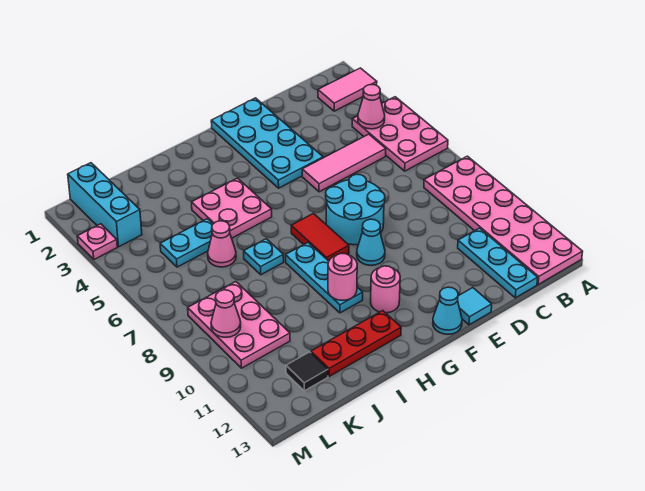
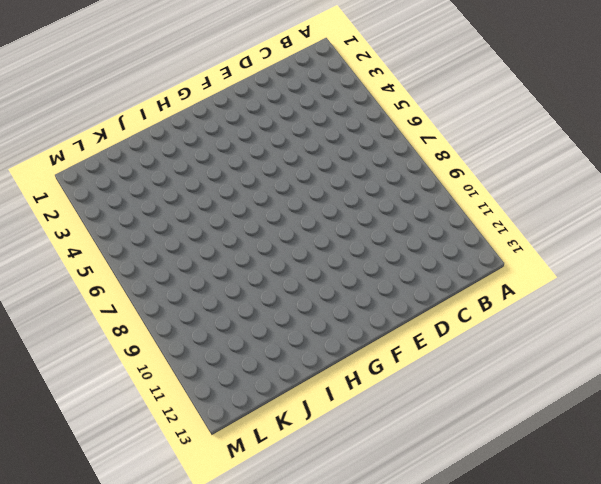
none -> pink tile A2:B2 level 1
none -> pink plate A4:B6 level 1
none -> pink plate A8:B13 level 1

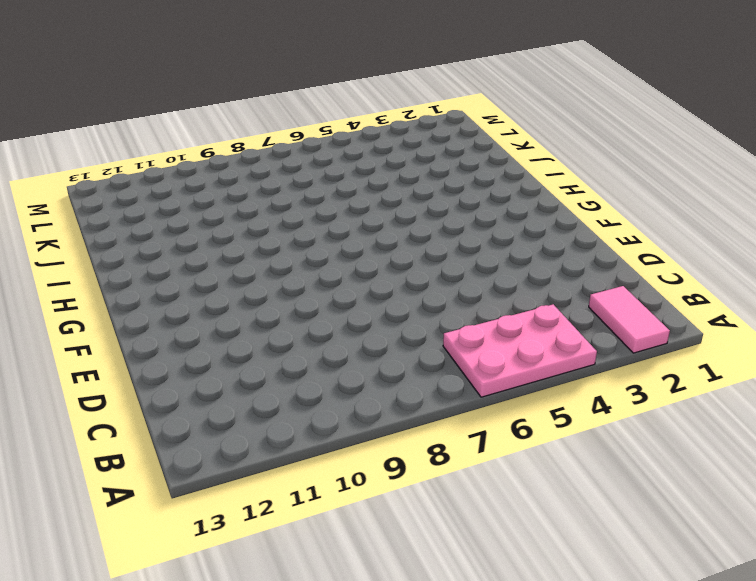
none -> pink plate A8:B13 level 1
none -> pink tile C5:E5 level 1
none -> cyan plate C11:C13 level 1

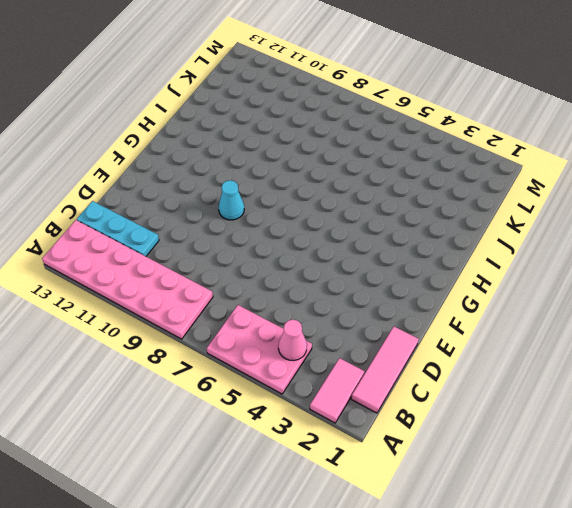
pink tile B1:D1 level 1 -> pink tile C5:E5 level 1
none -> cyan plate E1:F4 level 1
none -> cyan round brick E7:F8 level 1
none -> cyan tile E13 level 1

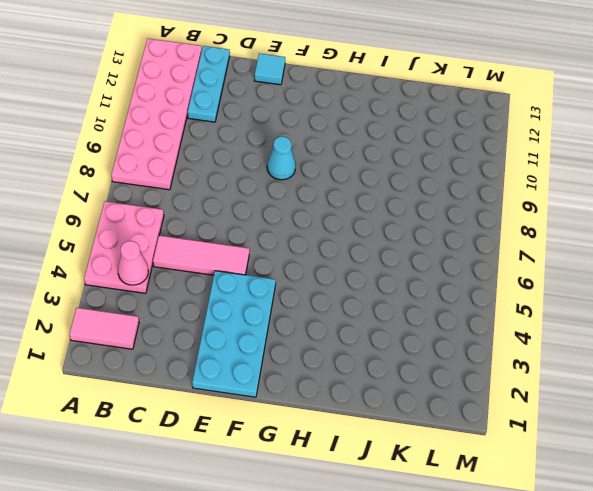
none -> cyan round brick E7:F8 level 1
none -> cyan cone F13 level 1
none -> red tile G7:G8 level 1

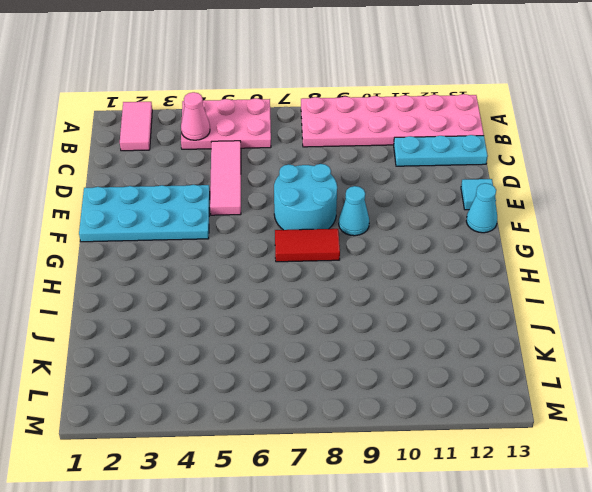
none -> pink round brick G11 level 1
none -> pink plate H4:I5 level 1
none -> cyan plate H8:H10 level 1

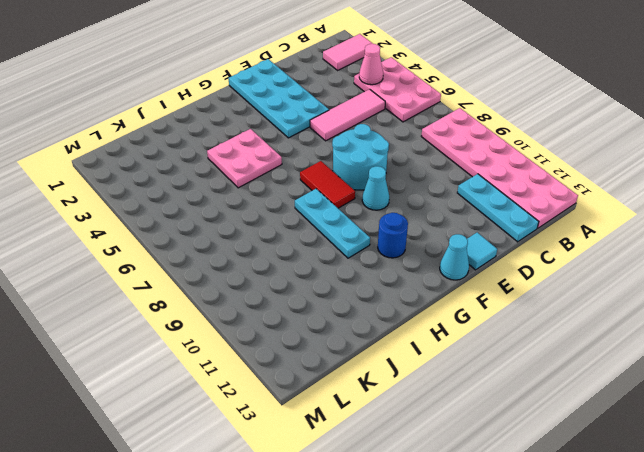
blue round brick G11 level 1 -> pink round brick G11 level 1
none -> red plate H12:J12 level 1
none -> cyan plate I7 level 1
none -> cyan plate J5:K5 level 1

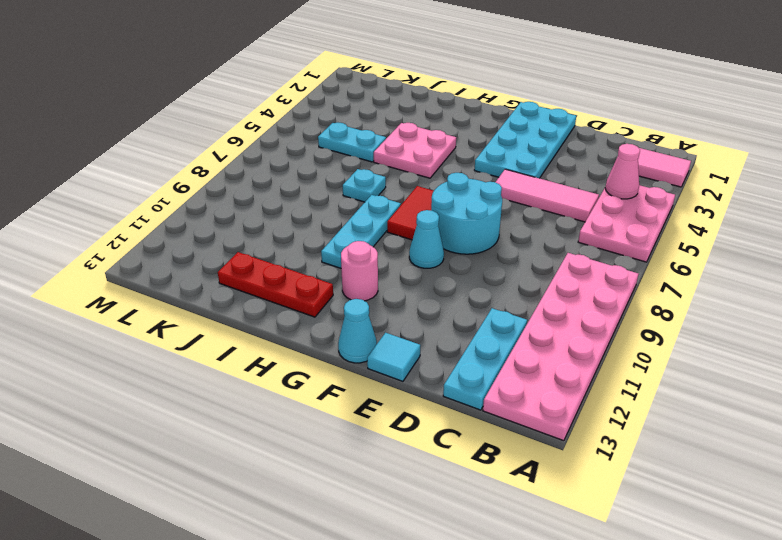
none -> pink cone J6 level 1
none -> pink plate K8:L10 level 1
none -> black tile K12 level 1

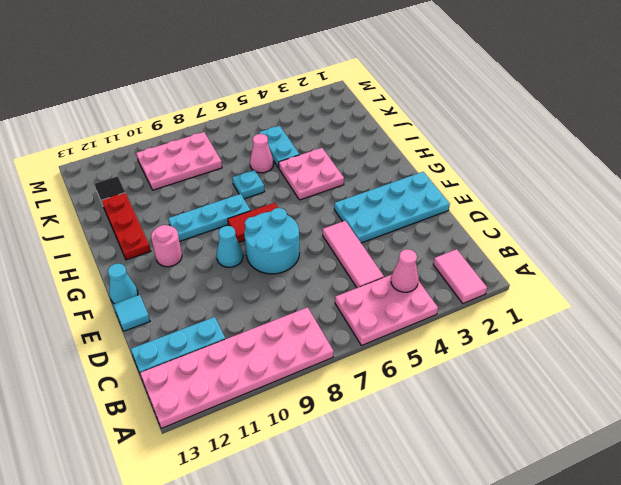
none -> cyan brick L1:L3 level 1
none -> pink plate M3 level 1
none -> pink round brick H10 level 2

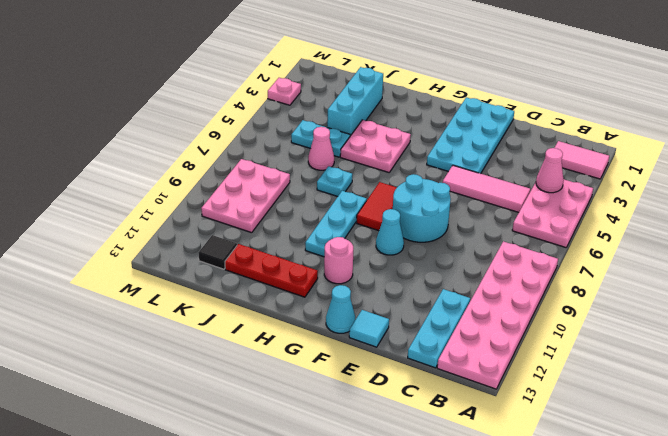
cyan brick J2:J4 level 1 -> cyan brick L1:L3 level 1
none -> pink round brick H10 level 2
none -> pink cone L9 level 2

